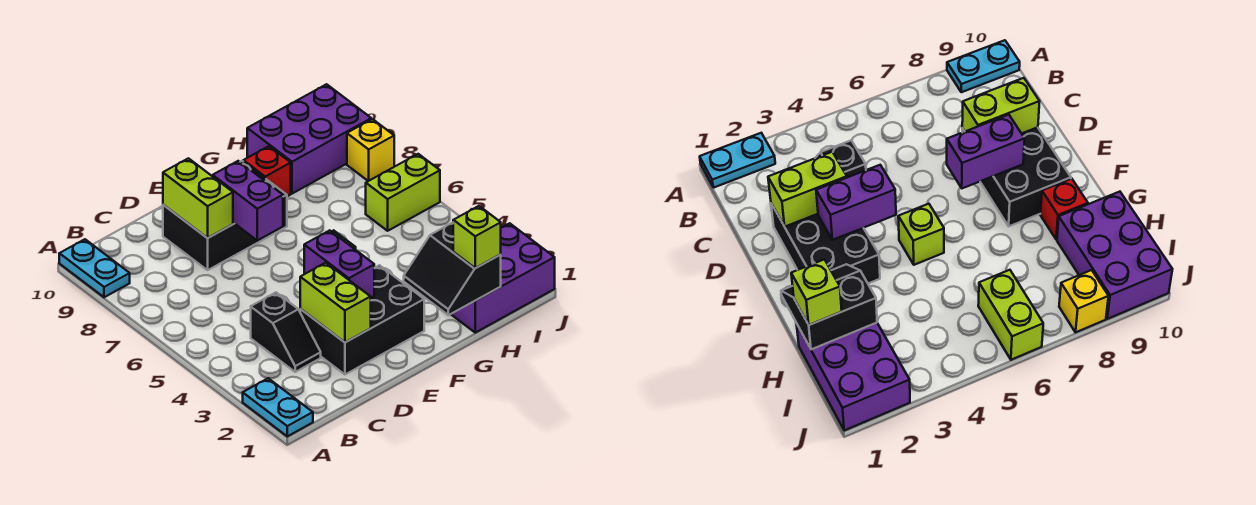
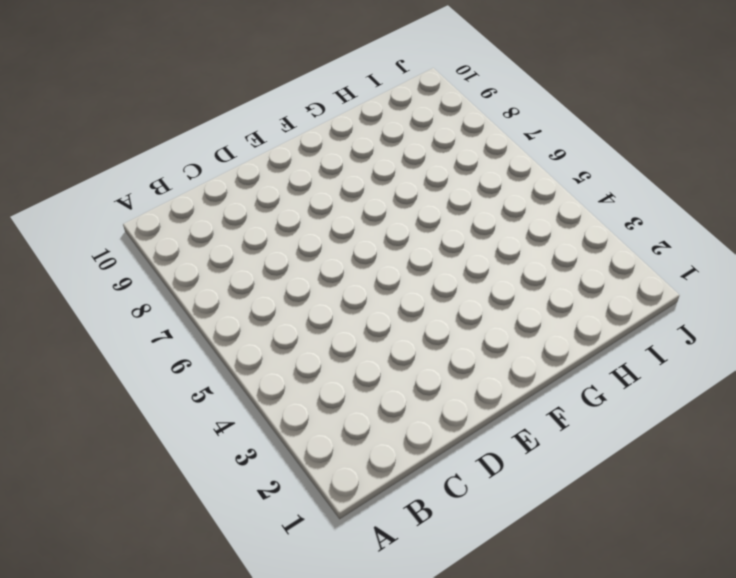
none -> cyan plate A1:A2 level 1
none -> cyan plate A9:A10 level 1
none -> black slope C3:C4 level 1 top 4

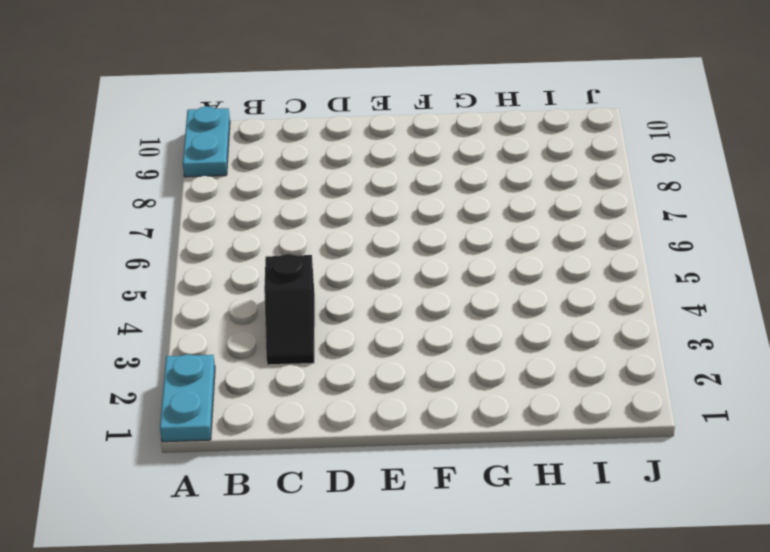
none -> black brick D2:F3 level 1
none -> black brick D8:F9 level 1
none -> lime brick F5 level 1

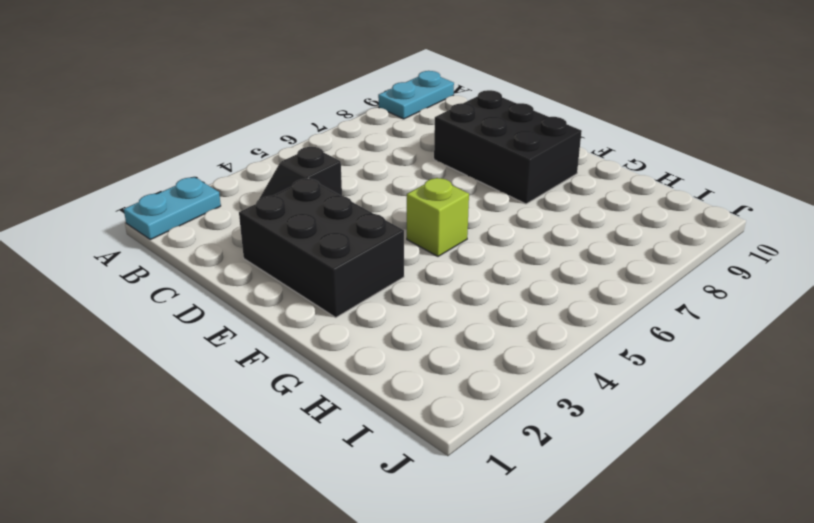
none -> red brick G9 level 1
none -> purple brick H1:J2 level 1
none -> purple brick H9:J10 level 1

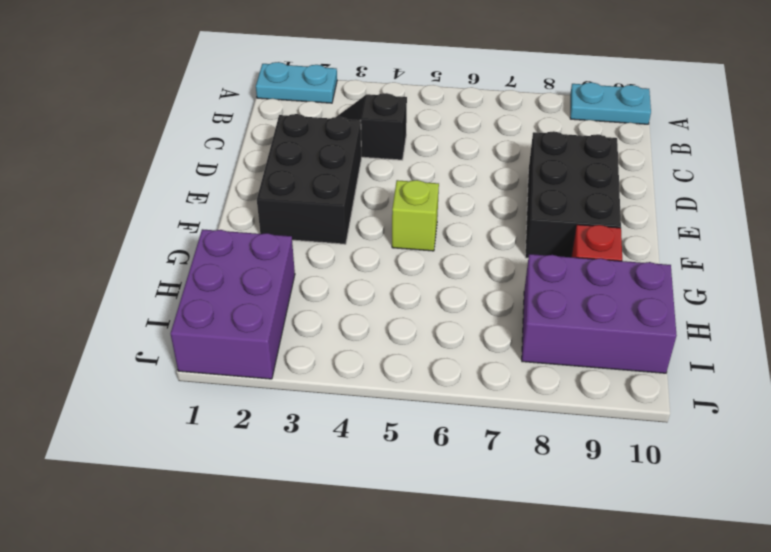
purple brick H8:I10 level 1 -> purple brick H9:J10 level 1
none -> lime brick I6:J6 level 1
none -> yellow brick J8 level 1
none -> lime brick D2:D3 level 2

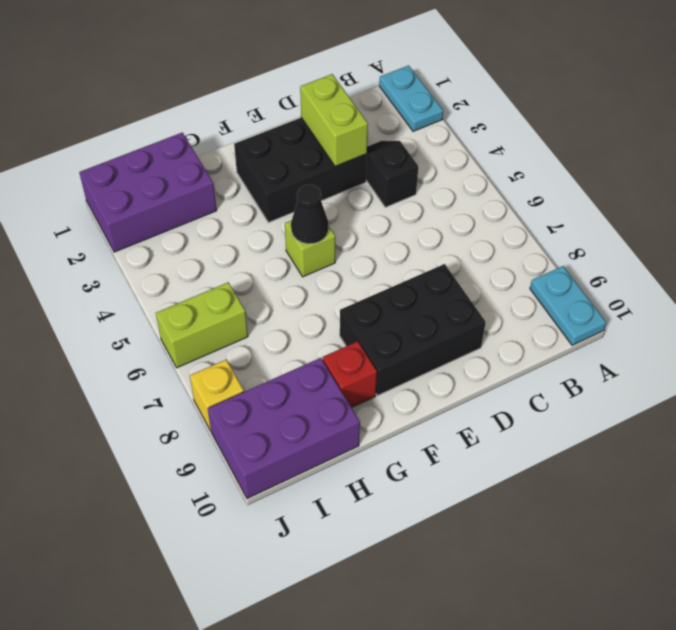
black cone F5 level 2 -> none
none -> lime brick D8:D9 level 2
none -> purple brick E3:E4 level 2
none -> purple brick E7:E8 level 2

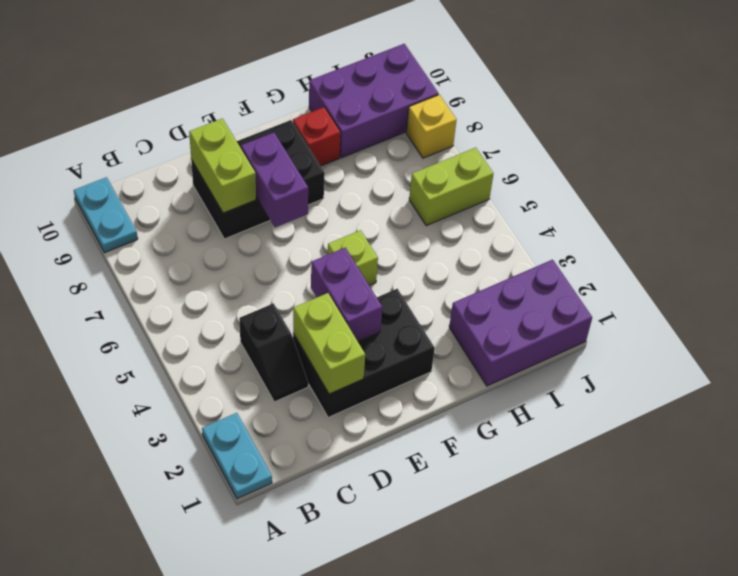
none -> black slope G1:H2 level 2 top H
none -> lime brick H1 level 3

